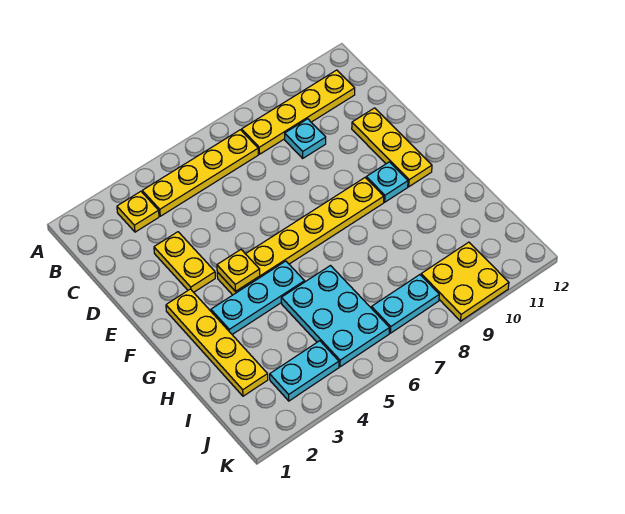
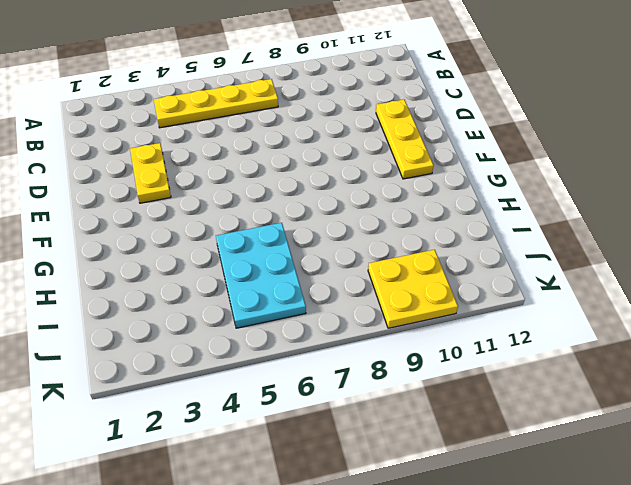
none -> yellow plate B3 level 1
none -> yellow plate B8:B11 level 1
none -> cyan plate C9 level 1

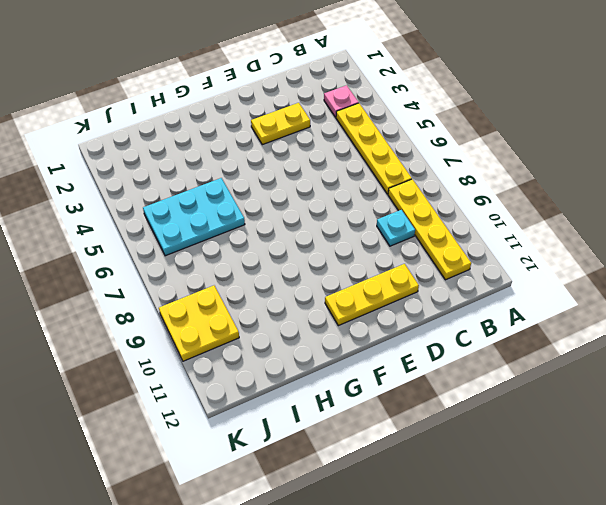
pink plate B3 level 1 -> yellow plate B3 level 1
none -> yellow plate F2:I2 level 1
none -> yellow plate F4:F9 level 1
none -> cyan plate F10 level 1

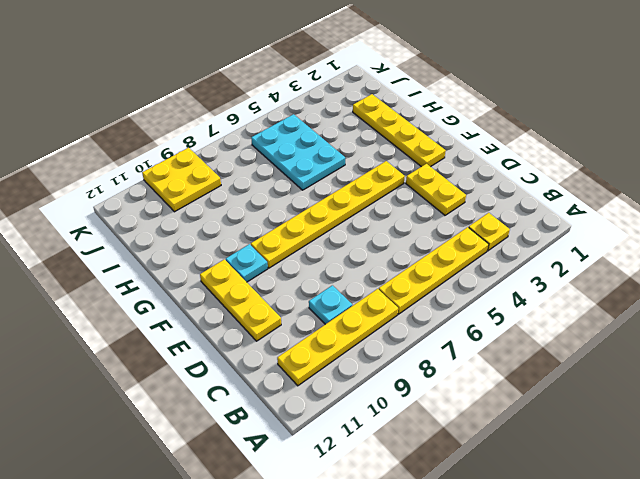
none -> cyan plate G3:G5 level 1
none -> cyan plate J3:J4 level 1
none -> cyan plate J7:J8 level 1

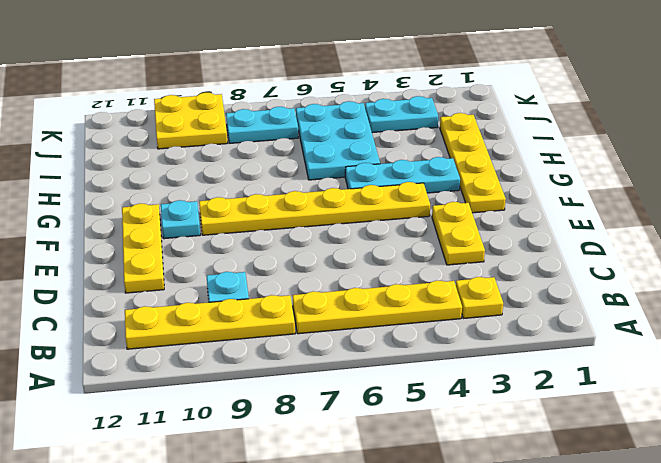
none -> yellow plate F4 level 2

